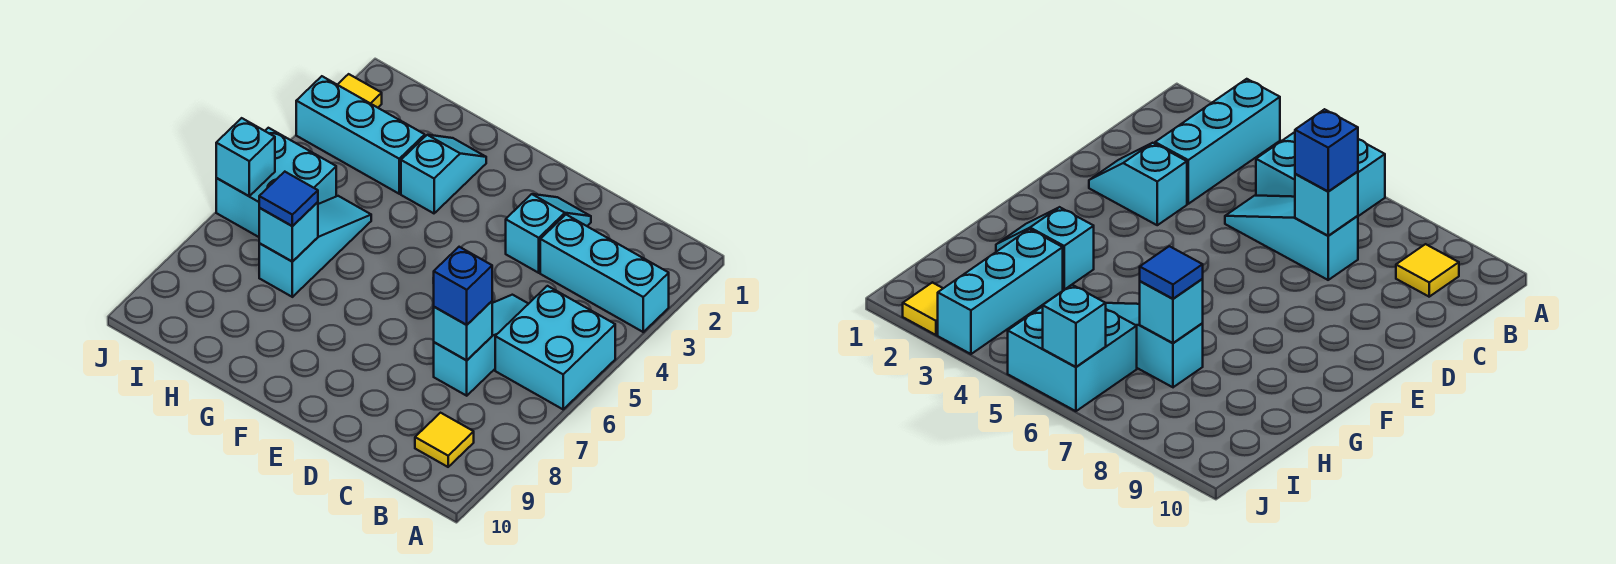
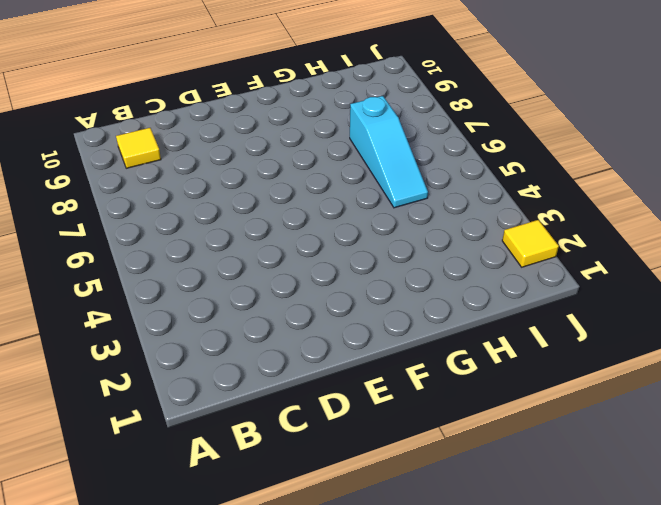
none -> cyan brick A3:C3 level 1
none -> cyan brick A5:B6 level 1
none -> cyan slope C5:C7 level 1 top 7

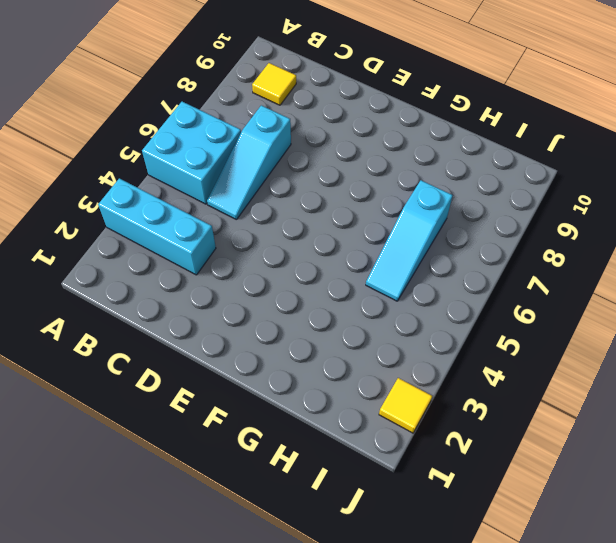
none -> cyan slope D2:D3 level 1 top 3
none -> cyan slope G2:G3 level 1 top 3
none -> cyan brick H3:J3 level 1

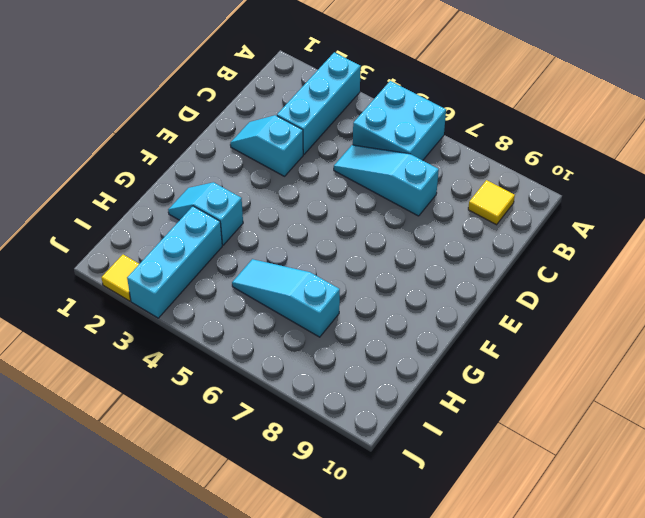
none -> cyan brick I5:J6 level 1
none -> cyan brick C7 level 2
none -> cyan brick H7 level 2

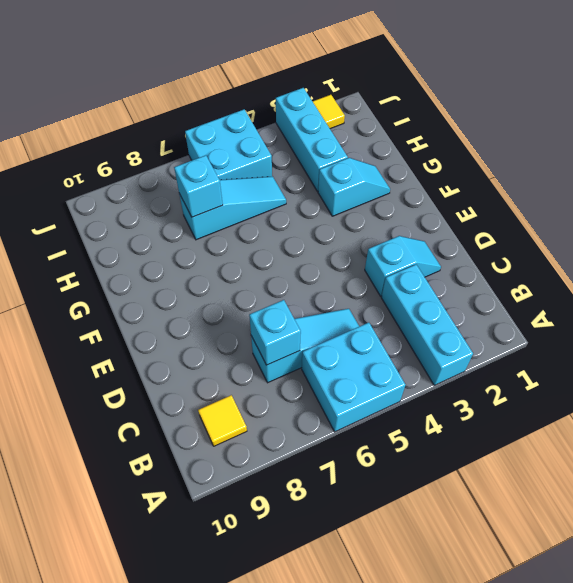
none -> cyan brick J6 level 2
none -> blue brick C7 level 3
none -> blue tile H7 level 3

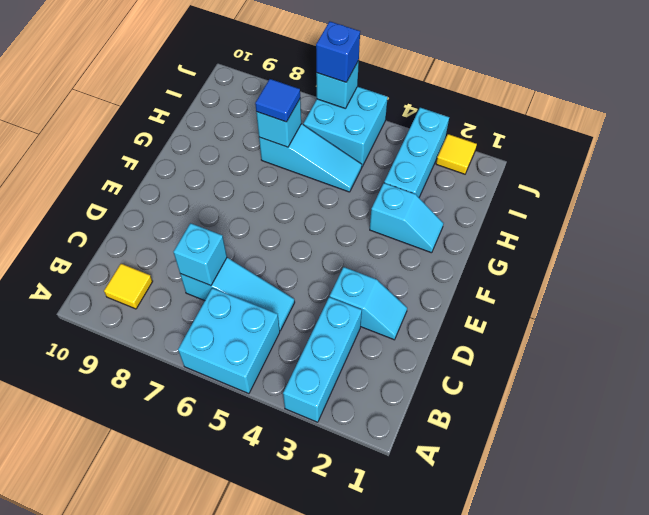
blue brick J6 level 3 -> blue brick C7 level 3

